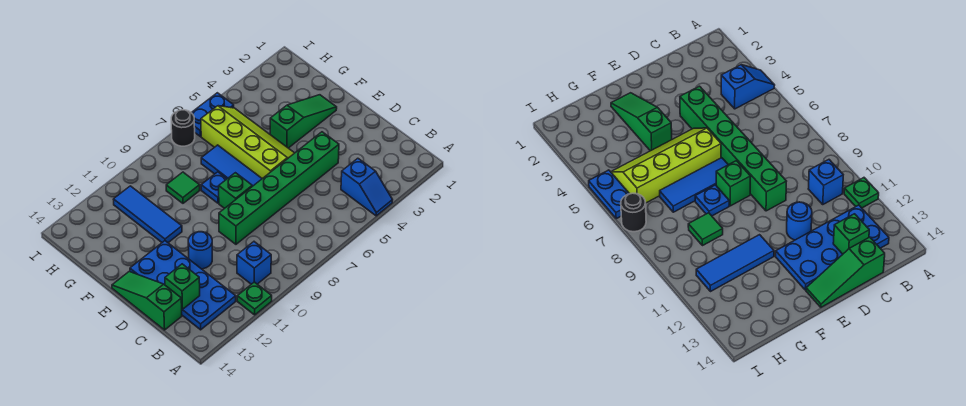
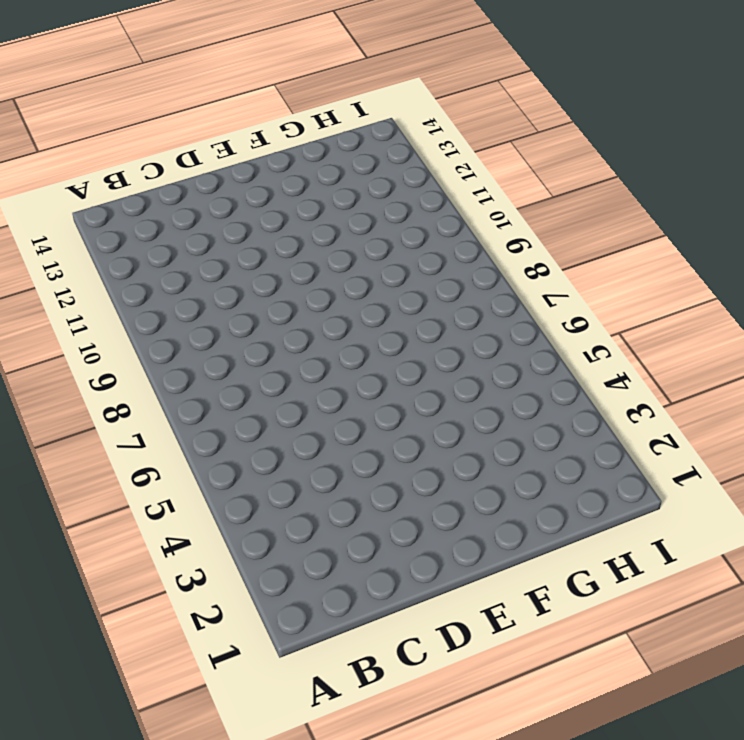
none -> blue slope A4:B4 level 1 top B
none -> green plate A11 level 1
none -> blue brick B10 level 1

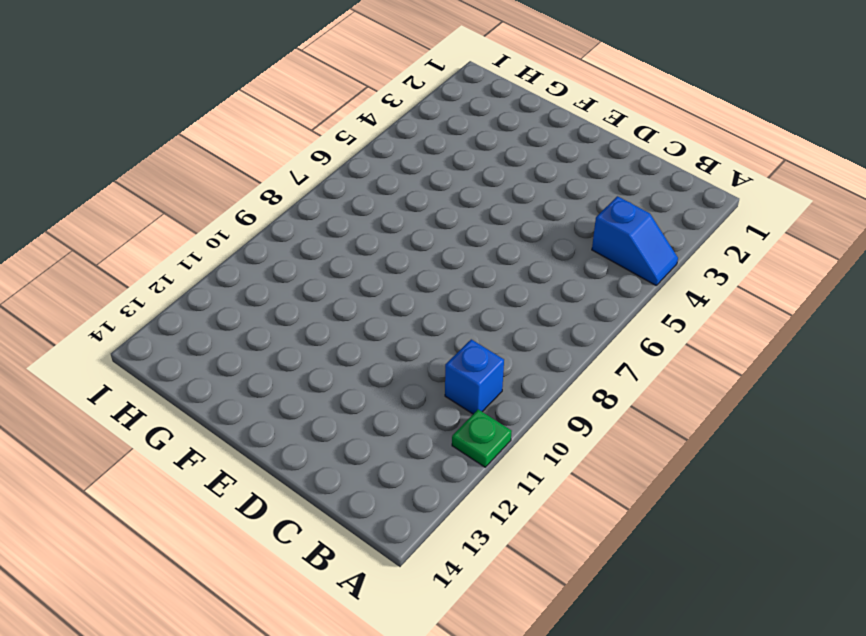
none -> blue plate B12:E13 level 1
none -> green slope C14:E14 level 1 top C
none -> green brick D4:D9 level 1

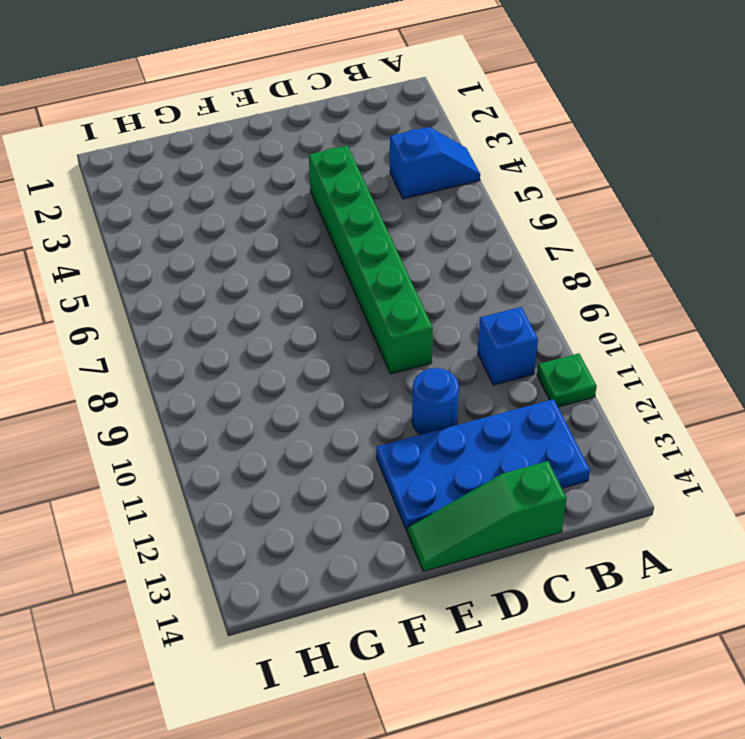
none -> lime slope E5:H6 level 1 top 6
none -> blue tile E7:G7 level 1
none -> green brick E8 level 1

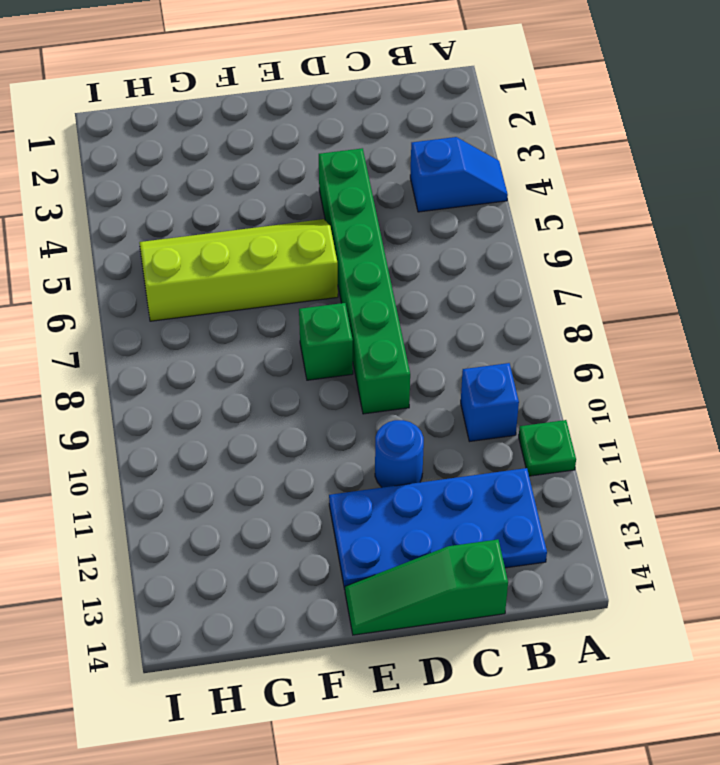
none -> blue tile E7:G7 level 1
none -> green slope F2:F4 level 1 top 4
none -> blue plate F8 level 1

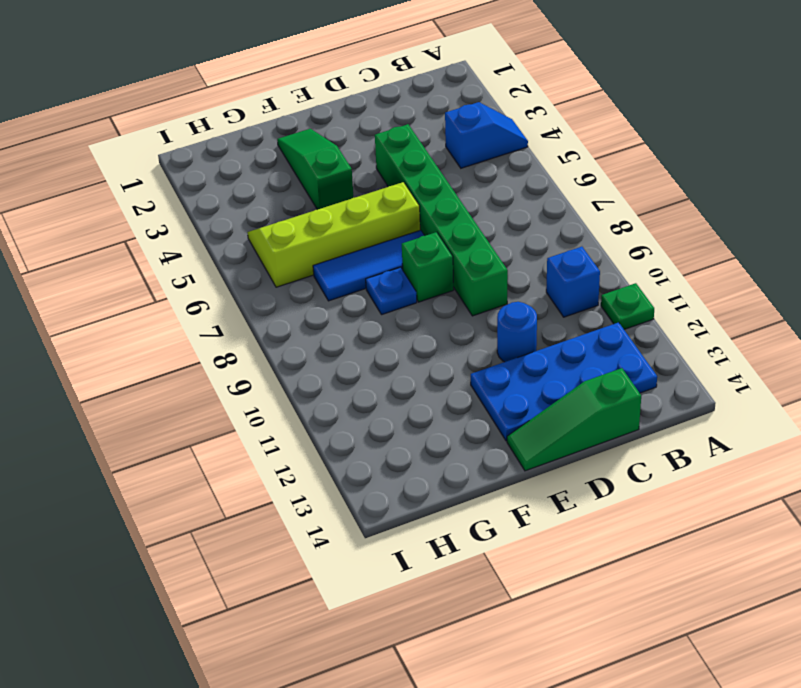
none -> blue tile F11:H11 level 1
none -> green tile G9 level 1
none -> blue plate I5:I6 level 1

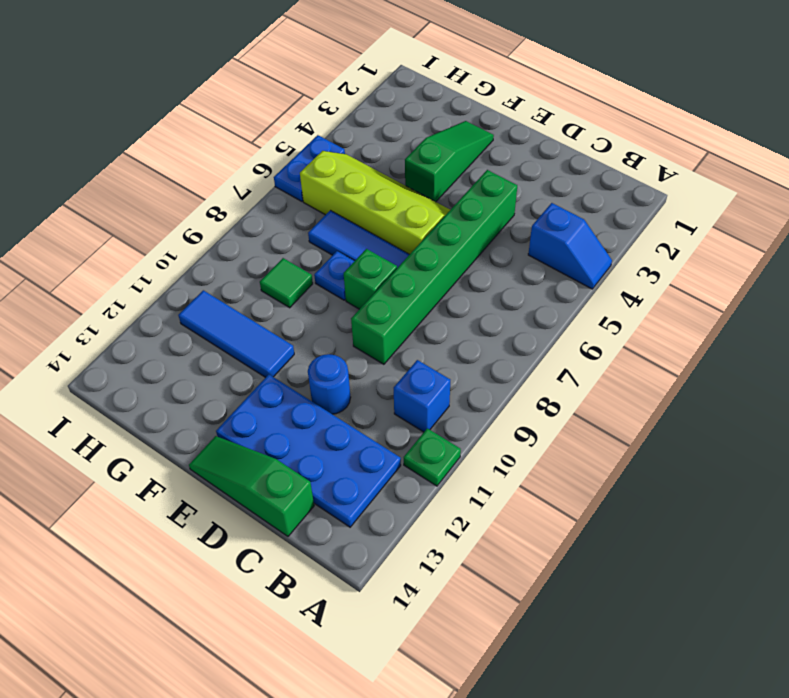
none -> black round brick I7 level 1
none -> green brick C13 level 2

